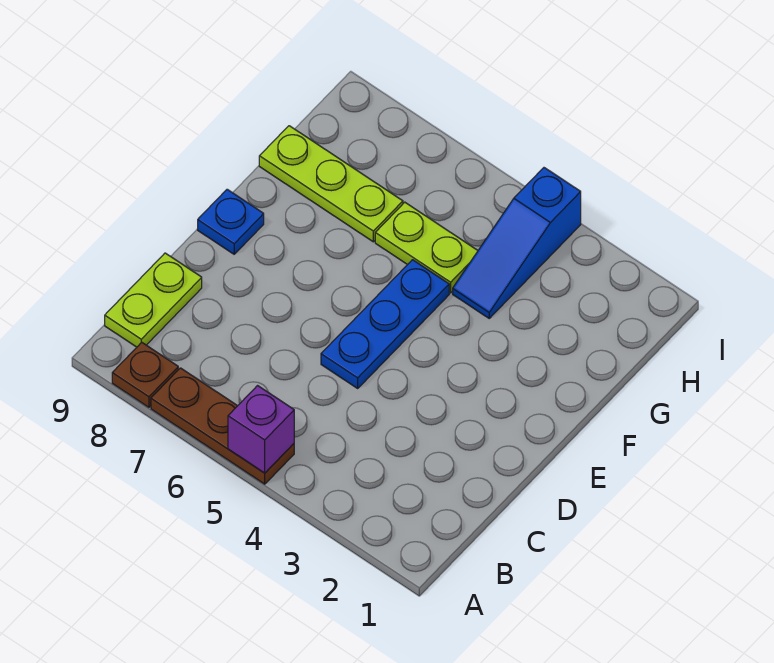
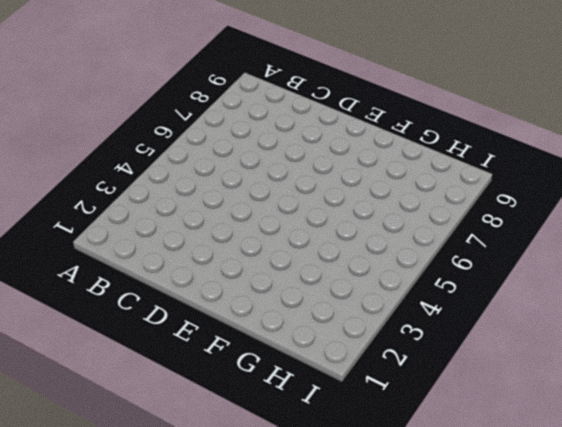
none -> brown plate A5:A7 level 1
none -> brown plate A8 level 1

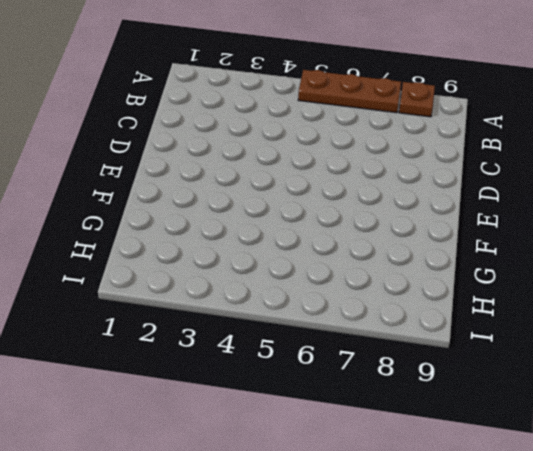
none -> lime plate B9:C9 level 1
none -> blue plate D5:F5 level 1

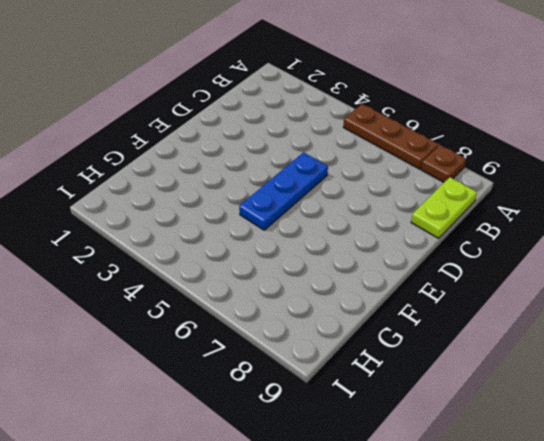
none -> blue plate E9 level 1
none -> blue slope G4:I4 level 1 top I

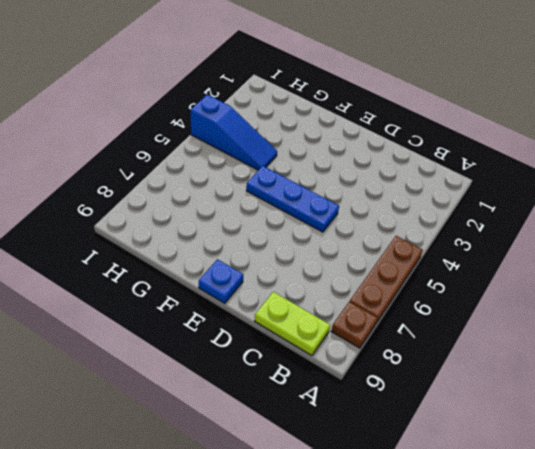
none -> lime plate G5:G6 level 1
none -> lime plate G7:G9 level 1

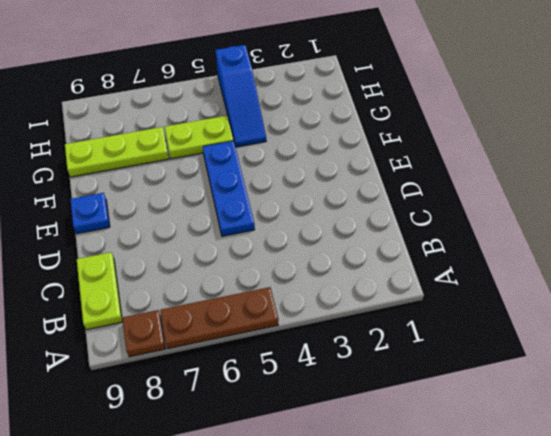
none -> purple brick A5 level 2

